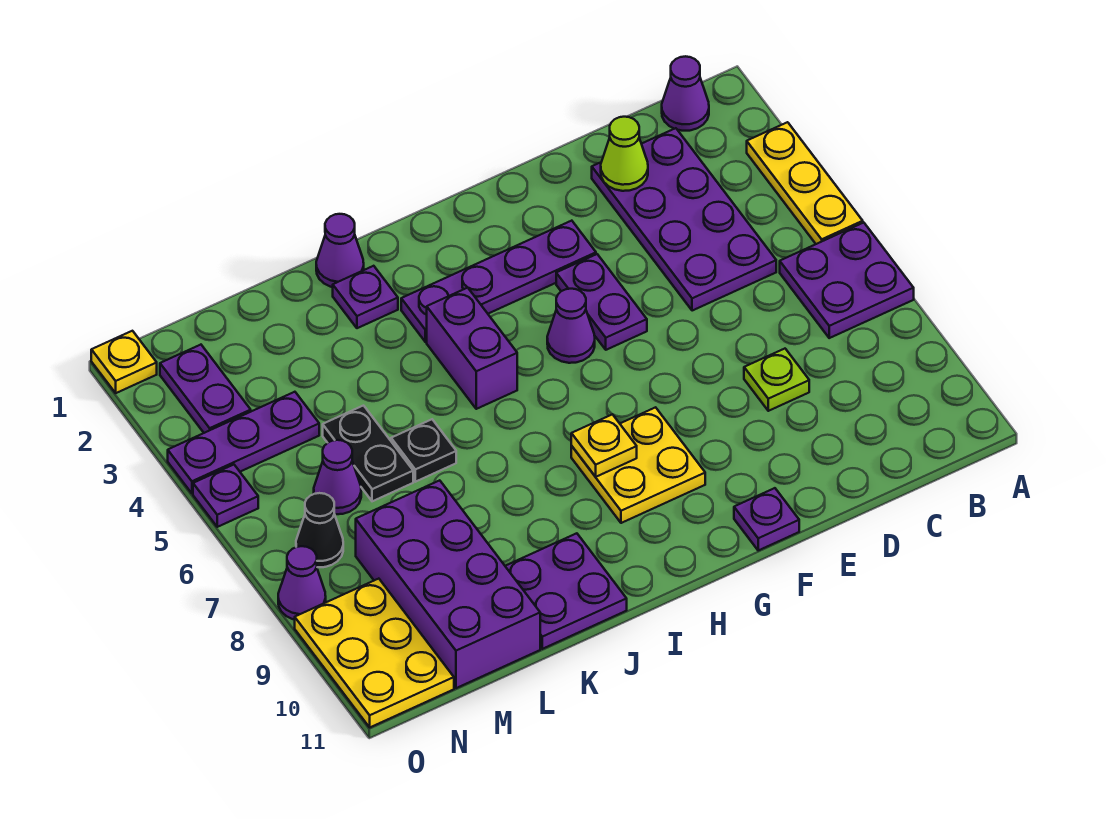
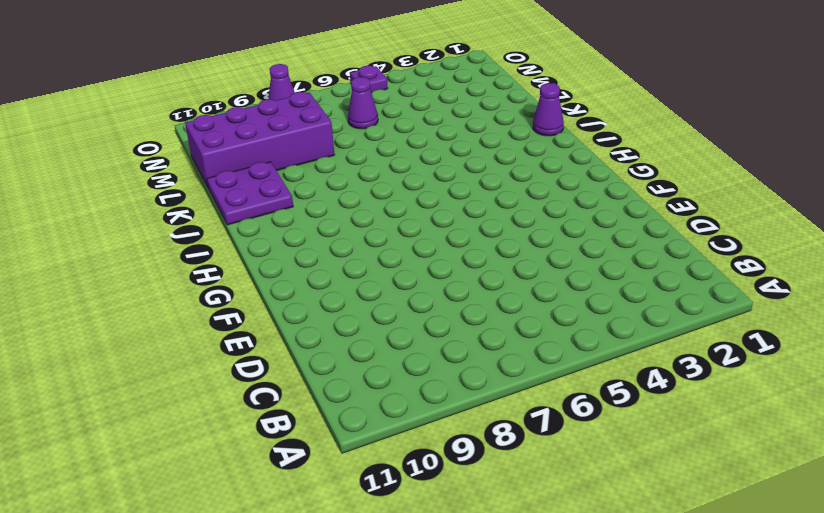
none -> yellow plate A3:A5 level 1
none -> purple plate A6:B7 level 1
none -> purple cone B1 level 1

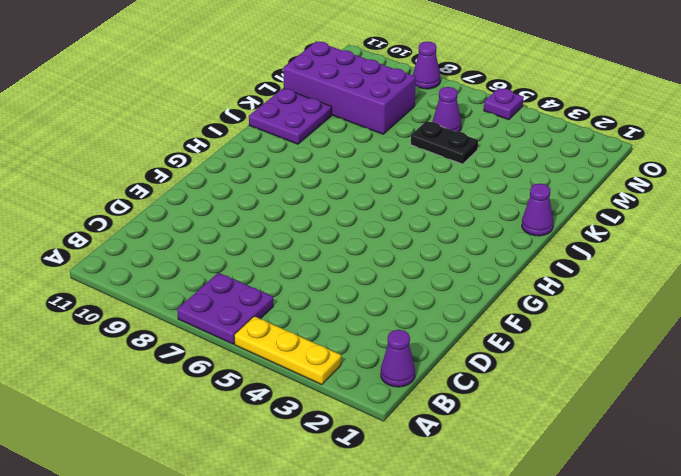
none -> purple plate C2:D5 level 1
none -> lime plate D8 level 1
none -> purple plate F3:I3 level 1

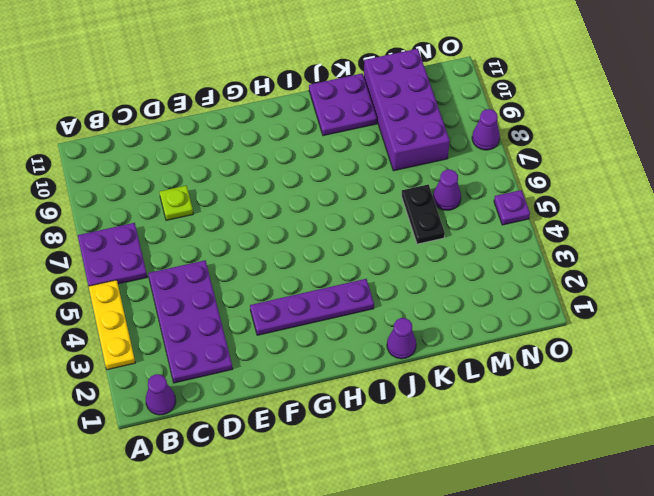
none -> purple plate F4:F5 level 1
none -> purple plate F11 level 1
none -> purple cone G5 level 1

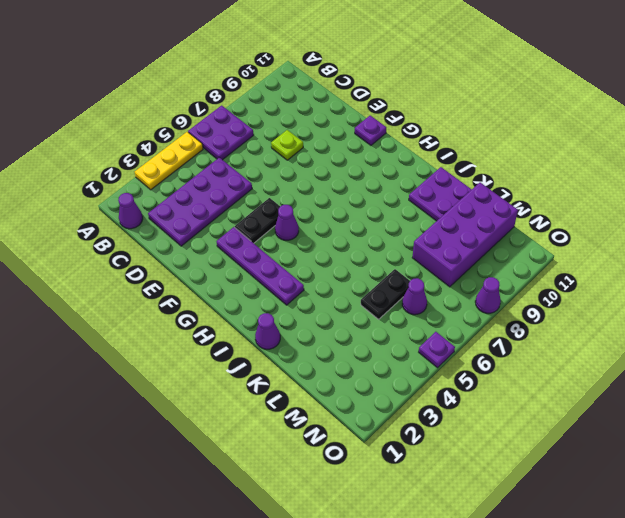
black plate F4:F5 level 1 -> purple plate F4:F5 level 1
none -> yellow plate G8:H9 level 1
none -> purple brick I4:I5 level 1
none -> purple plate J2 level 1

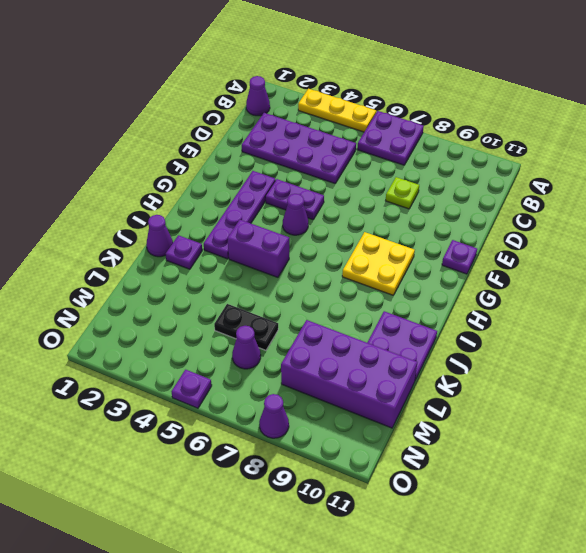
none -> black plate K6 level 1
none -> purple plate M4:O4 level 1
none -> purple plate N2:N3 level 1

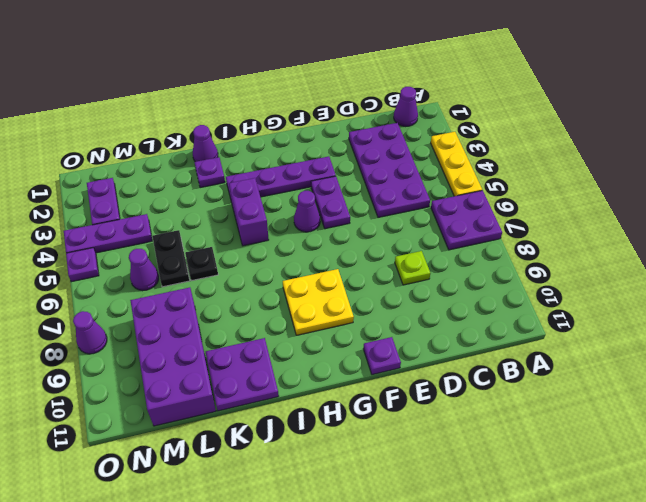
none -> black cone N7 level 1
none -> yellow plate N9:O11 level 1
none -> yellow plate O1 level 1

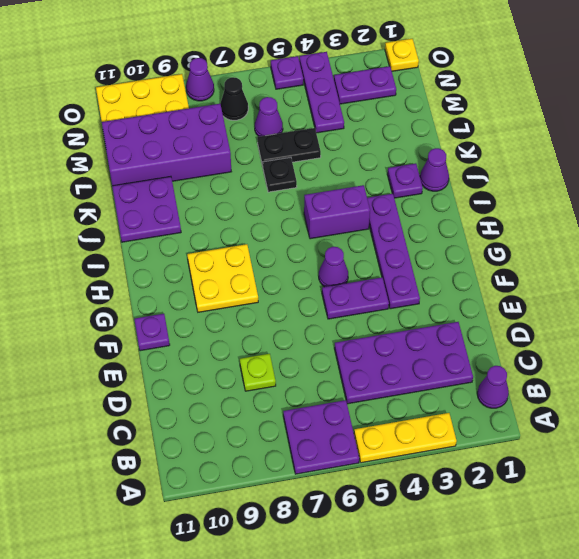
none -> lime cone D2 level 2
none -> yellow plate H8 level 2

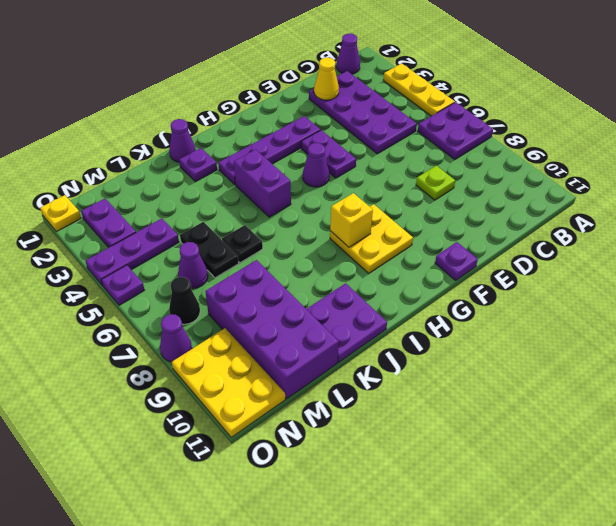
yellow cone D2 level 2 -> lime cone D2 level 2
yellow brick H8 level 2 -> yellow plate H8 level 2

